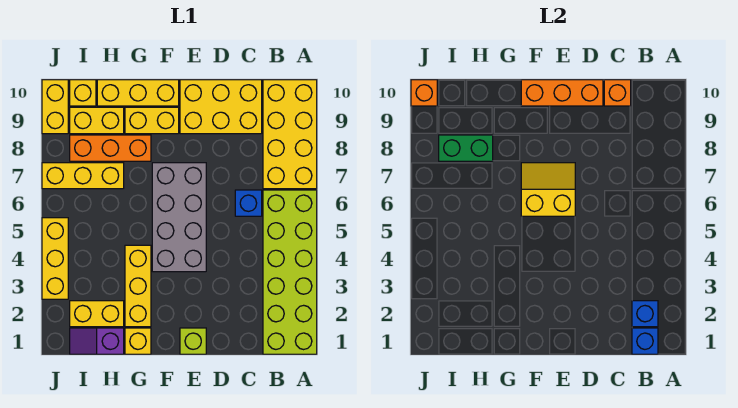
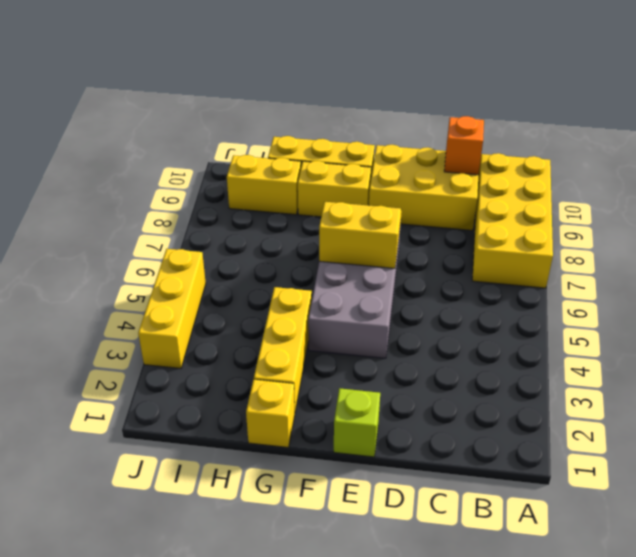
none -> lime brick A1:B6 level 1
none -> blue brick C6 level 1
none -> orange brick G8:I8 level 1

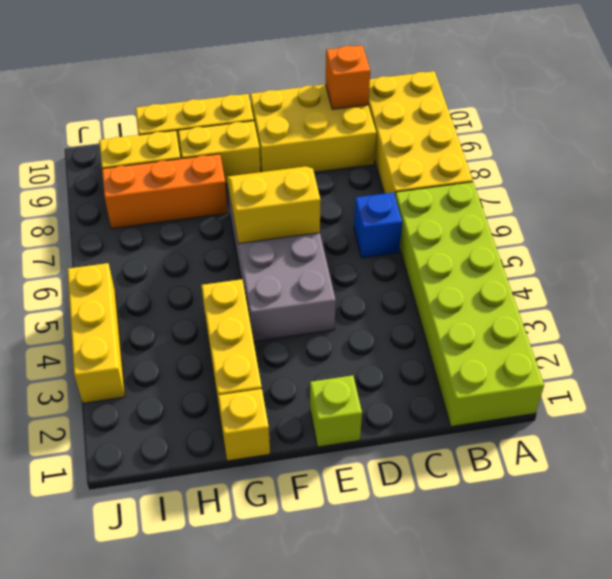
none -> purple slope H1:I1 level 1 top H
none -> yellow brick H2:I2 level 1
none -> yellow brick H7:J7 level 1

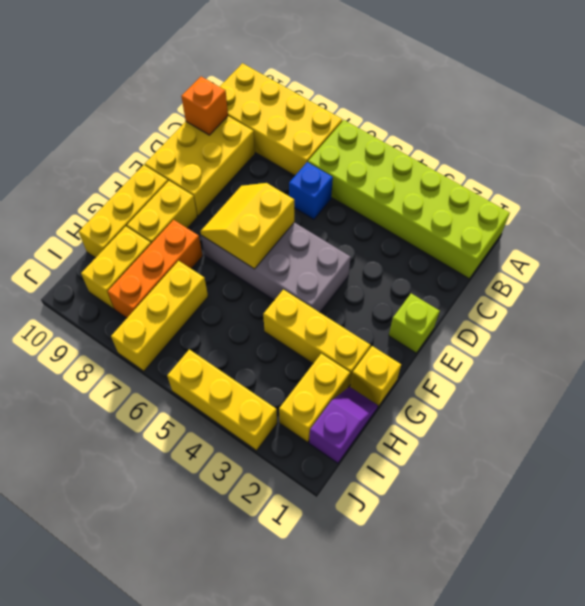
purple slope H1:I1 level 1 top I -> purple slope H1:I1 level 1 top H
none -> yellow brick I10 level 1
none -> yellow brick J9:J10 level 1
none -> blue brick B1 level 2

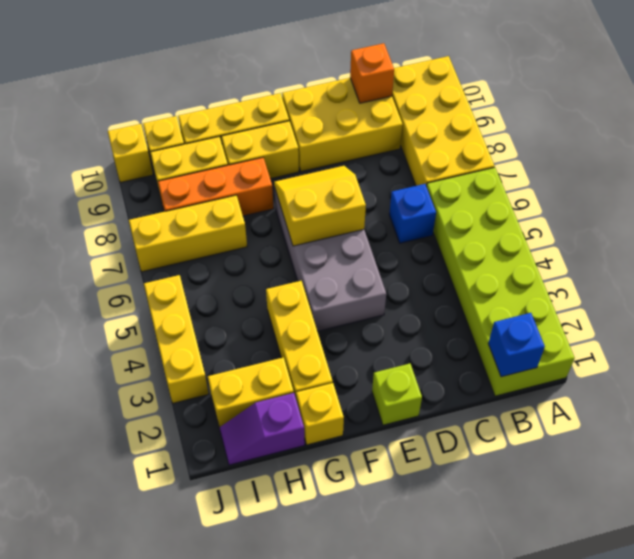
yellow brick J10 level 1 -> yellow brick J9:J10 level 1
none -> blue brick B2 level 2
none -> orange brick D10:F10 level 2
none -> green brick H8:I8 level 2

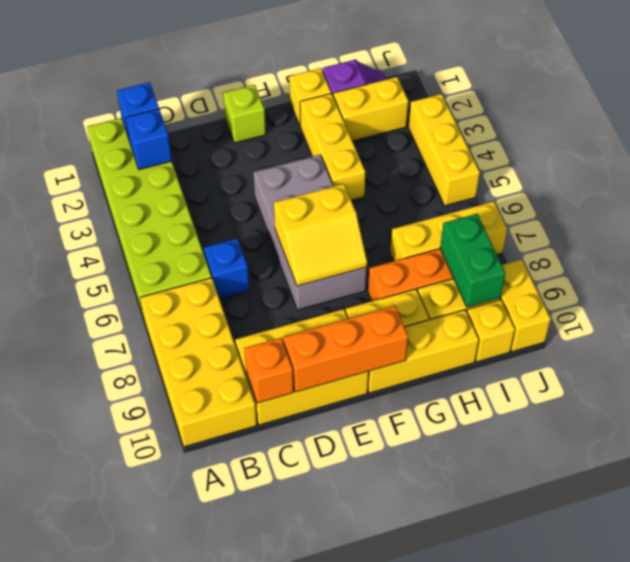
green brick I8:I9 level 2 -> green brick H8:I8 level 2
none -> orange brick J10 level 2

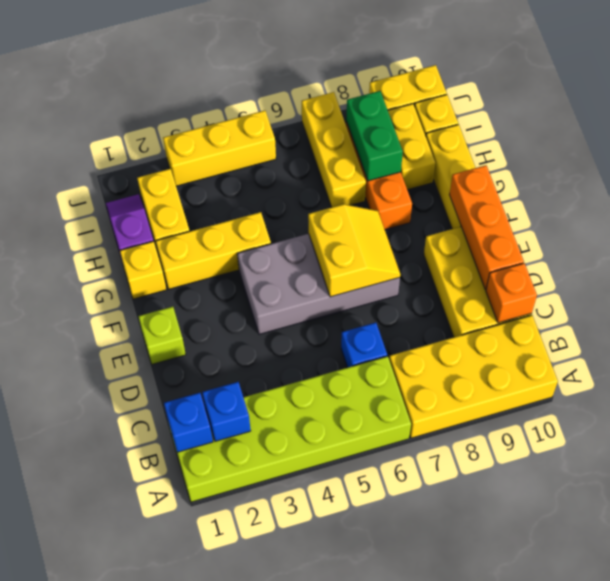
none -> yellow brick F9:G9 level 1
none -> orange brick J10 level 2

